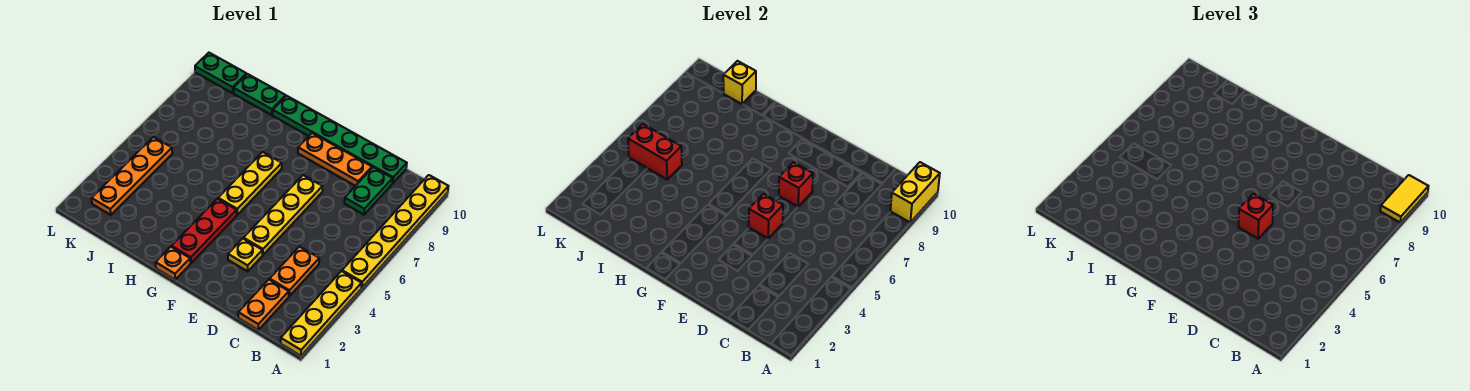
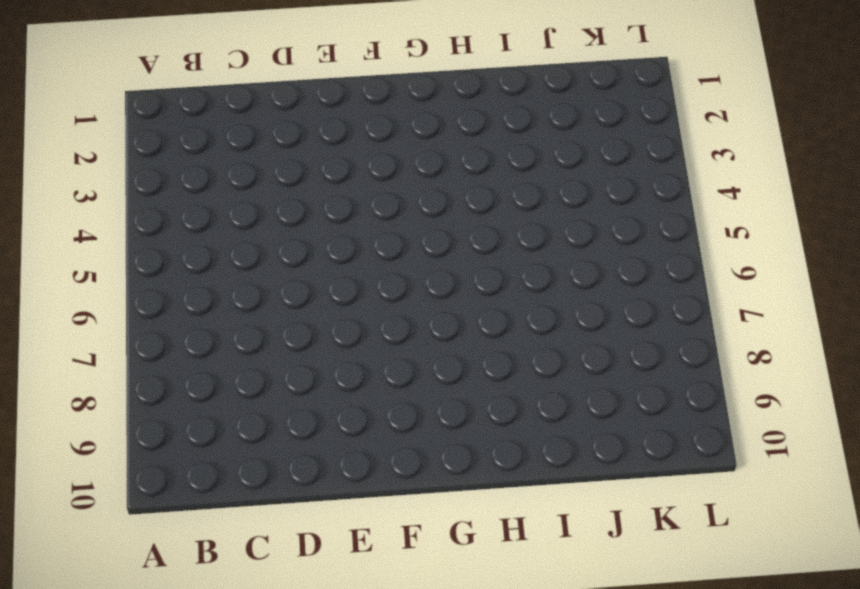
none -> yellow plate A1:A4 level 1
none -> yellow plate A5:A10 level 1
none -> orange plate C1:C2 level 1

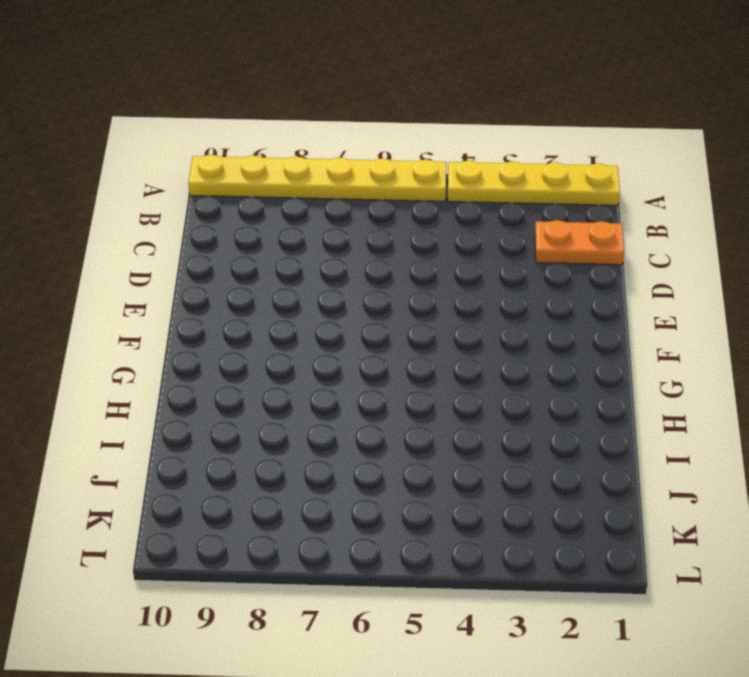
none -> orange plate C3:C4 level 1
none -> green plate C8:C9 level 1
none -> green plate C10:H10 level 1

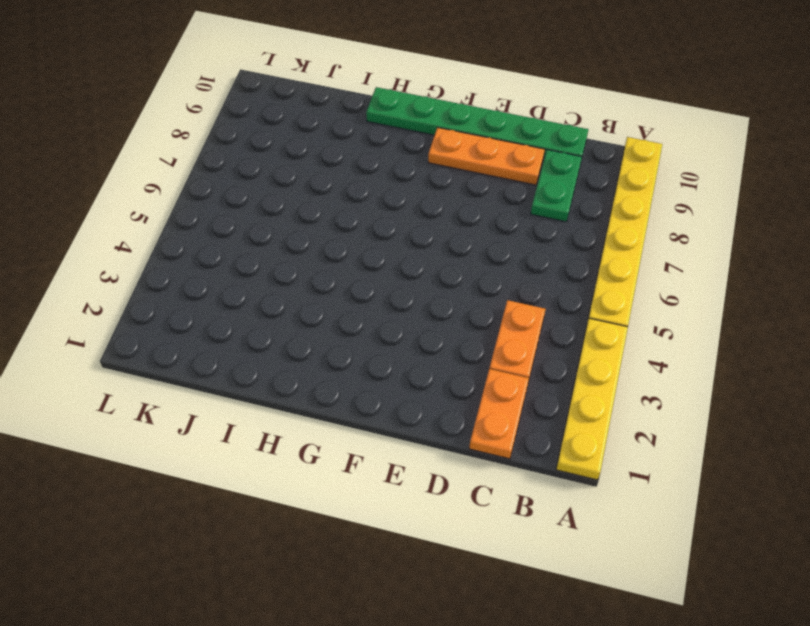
none -> yellow plate E3 level 1
none -> yellow plate E4:E7 level 1
none -> orange plate G1 level 1

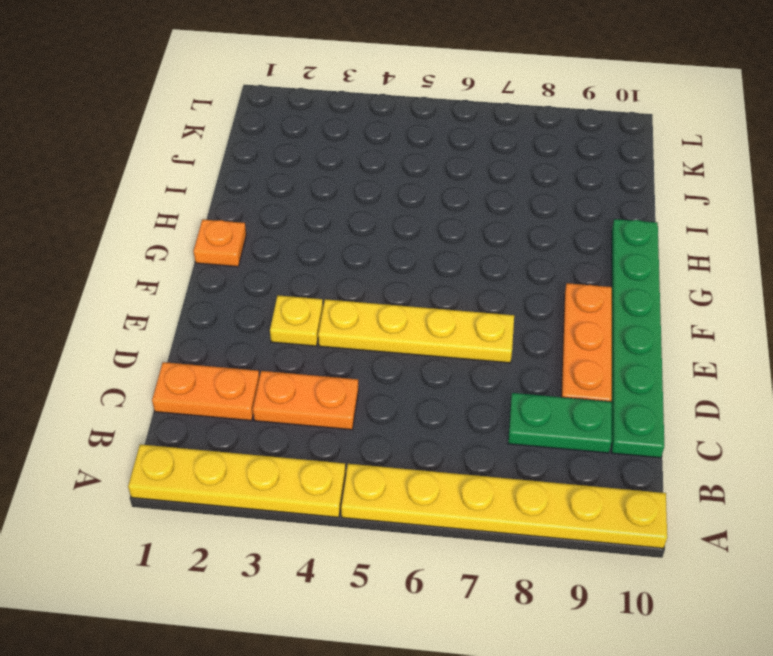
none -> red plate G2:G4 level 1
none -> yellow plate G5:G7 level 1
none -> green plate I10:J10 level 1

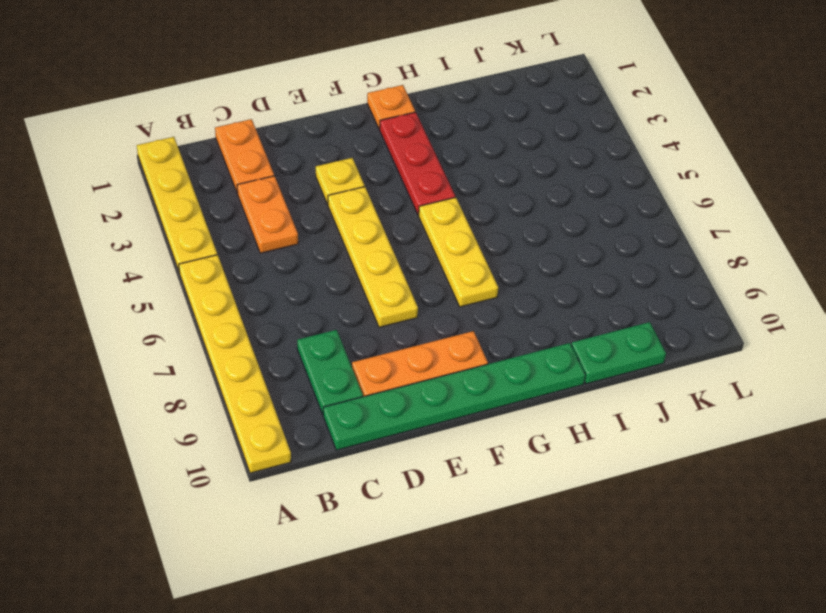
none -> orange plate K2:K5 level 1
none -> green plate K10:L10 level 1
none -> yellow brick A9:A10 level 2

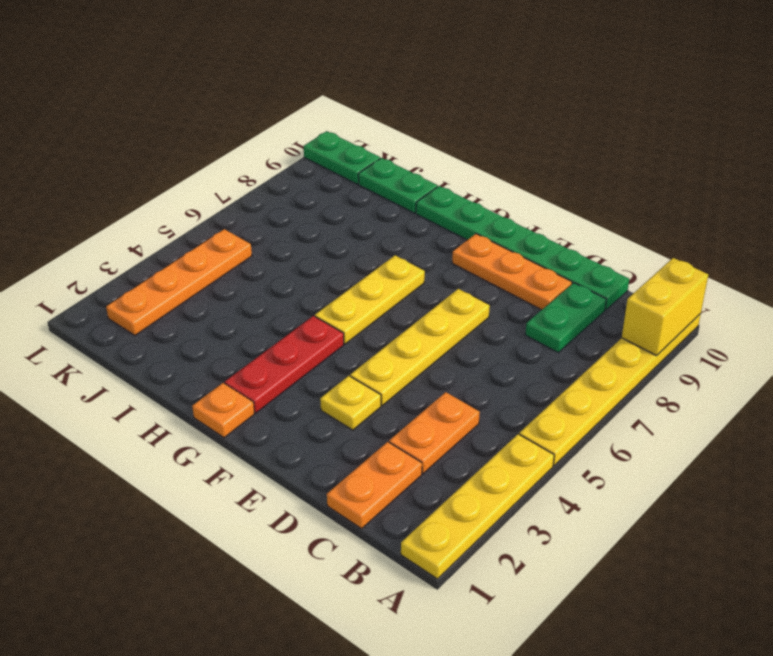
none -> red brick E5 level 2
none -> red brick E7 level 2
none -> red brick J5:K5 level 2

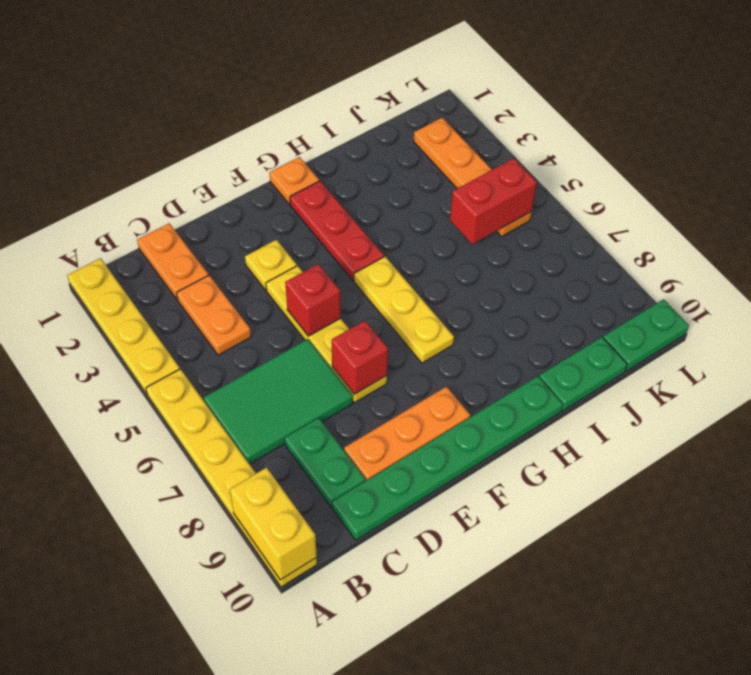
green tile B6:D7 level 1 -> none
none -> yellow brick J10 level 2
none -> yellow tile A9:A10 level 3
none -> red brick E5 level 3

